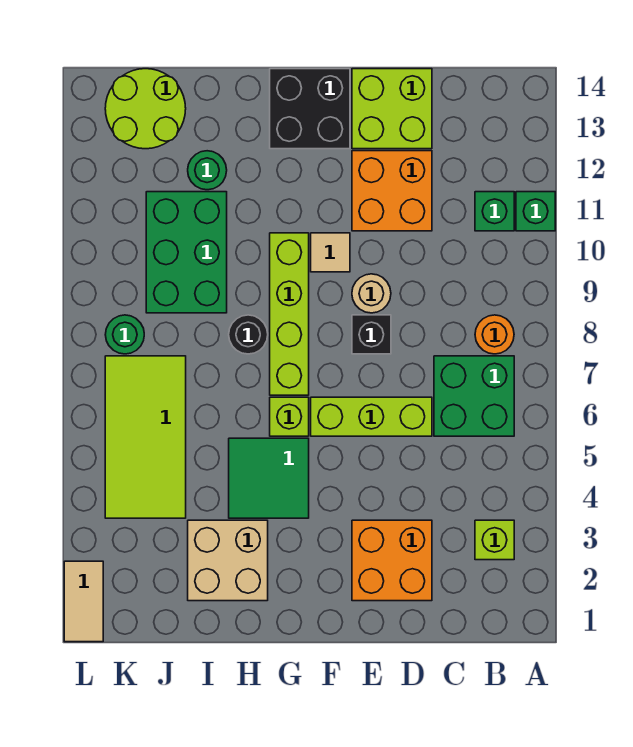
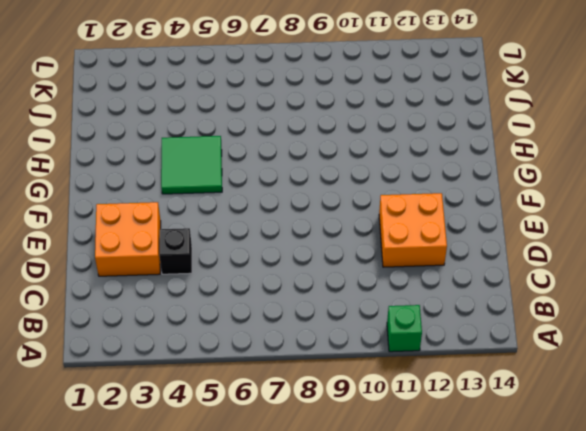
black brick D4 level 1 -> black brick E8 level 1
none -> lime brick B3 level 1
none -> green brick B6:C7 level 1
none -> orange round brick B8 level 1

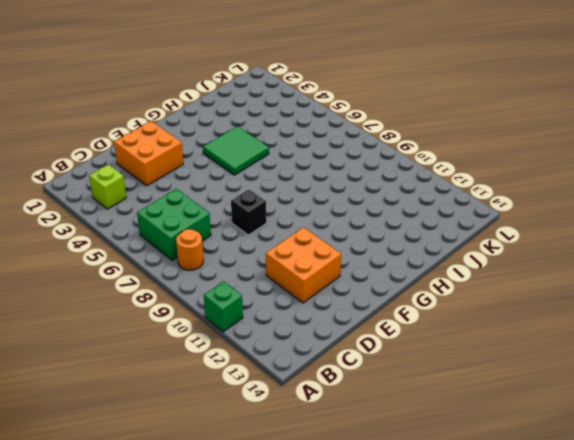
none -> green brick B11 level 1
none -> lime brick D6:F6 level 1
none -> lime brick D13:E14 level 1

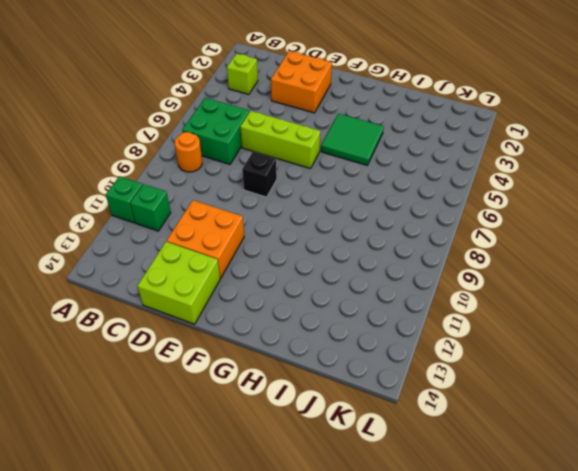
none -> tan round brick E9 level 1
none -> tan tile F10 level 1
none -> black brick F13:G14 level 1

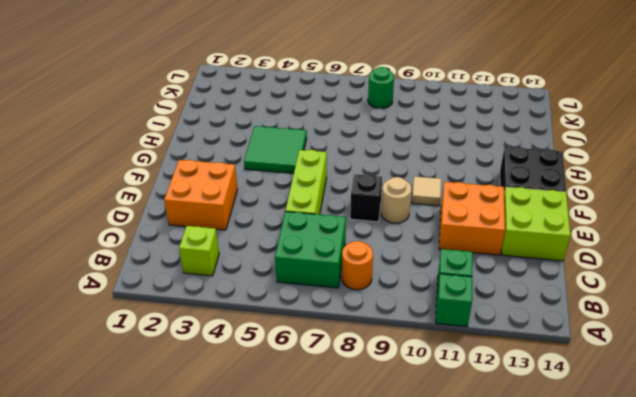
none -> lime brick G6 level 1
none -> lime brick G7:G10 level 1
none -> tan brick H2:I3 level 1

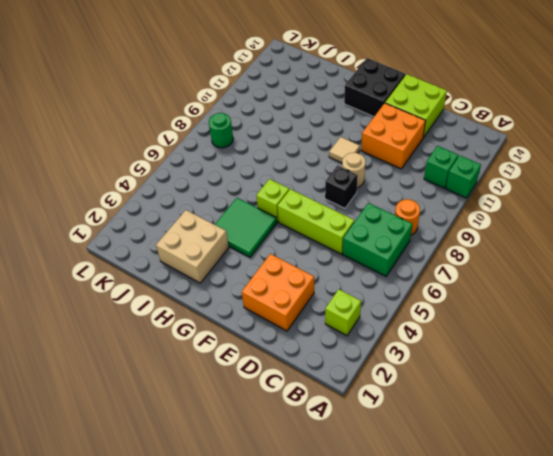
none -> lime brick G7:G10 level 1
none -> black round brick H8 level 1
none -> green brick I9:J11 level 1

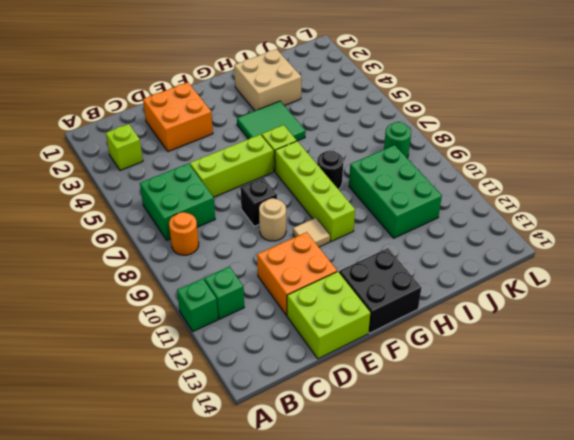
none -> green round brick I12 level 1
none -> lime tile J4:K7 level 1
none -> lime round brick J13:K14 level 1

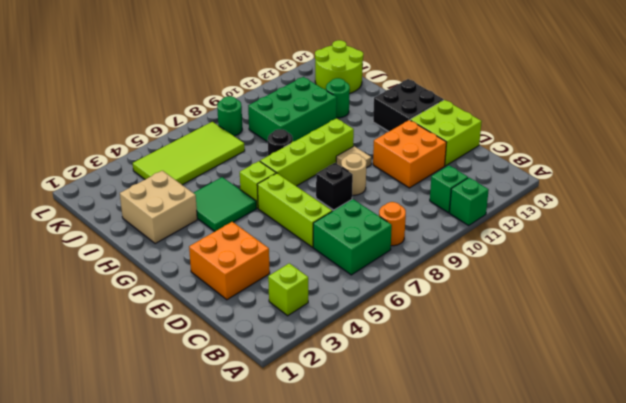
none -> tan tile L1:L2 level 1

